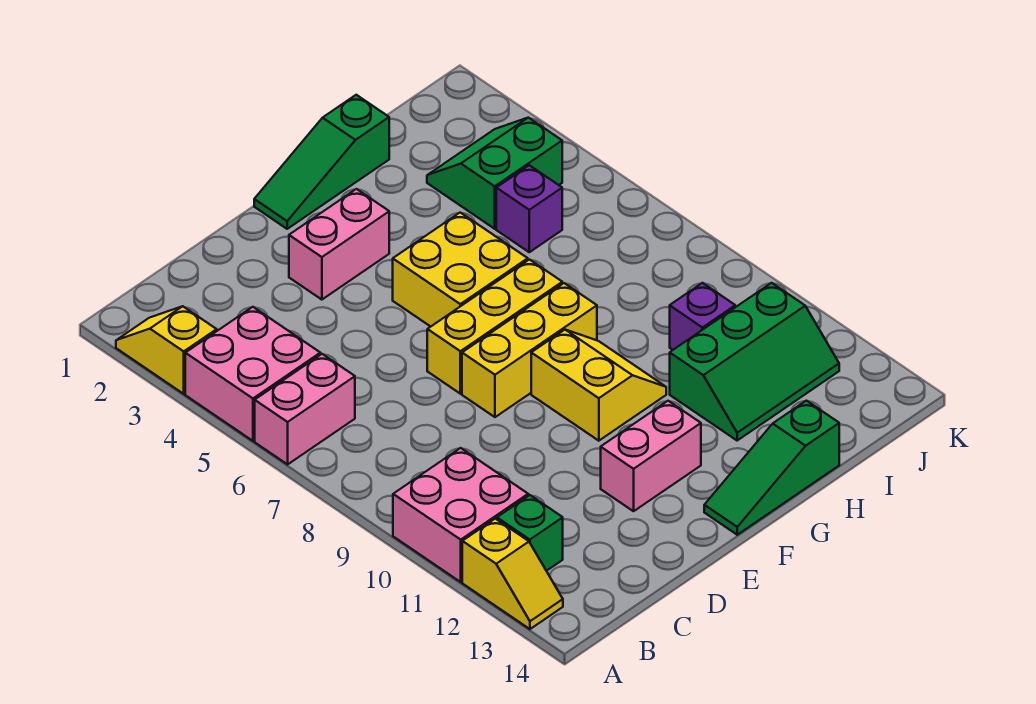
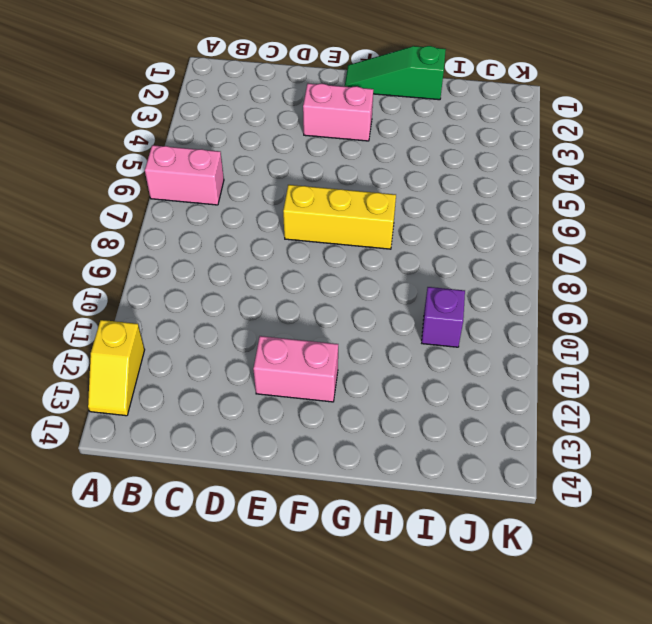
none -> yellow slope A2:A3 level 1 top 3
none -> pink brick A4:B5 level 1
none -> pink brick A10:B11 level 1

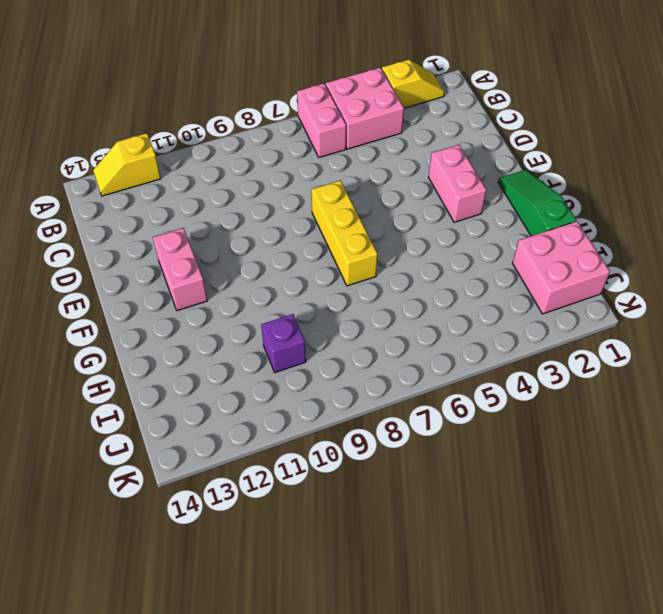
pink brick I1:J2 level 1 -> pink brick A10:B11 level 1
none -> green brick B12 level 1
none -> yellow brick E8:G8 level 1
none -> yellow brick F5:G6 level 1

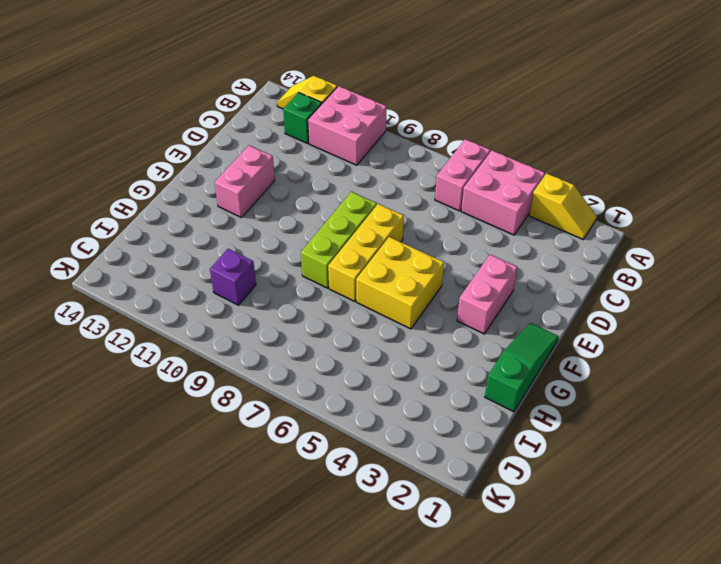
lime brick E8:G8 level 1 -> yellow brick E8:G8 level 1
none -> yellow slope F9:G10 level 1 top F
none -> green slope F14:H14 level 1 top H
none -> green slope H11:J12 level 1 top 11

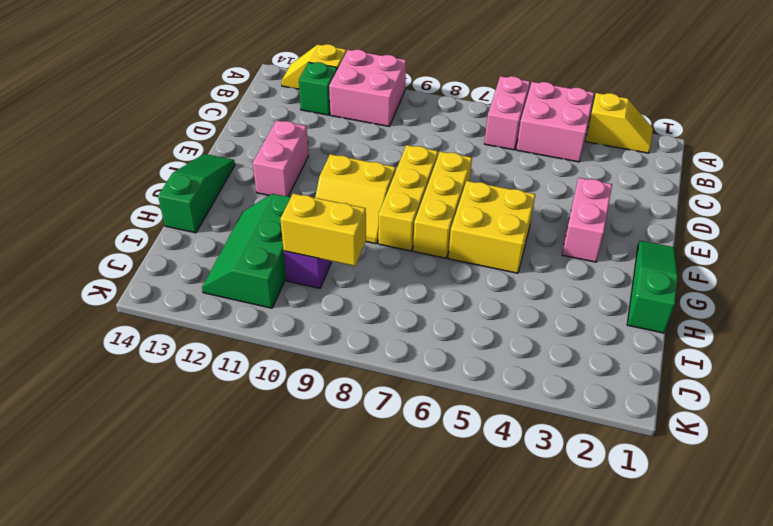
yellow brick I9:I10 level 2 -> none
none -> green slope I3:J4 level 1 top 4
none -> purple brick I5 level 1

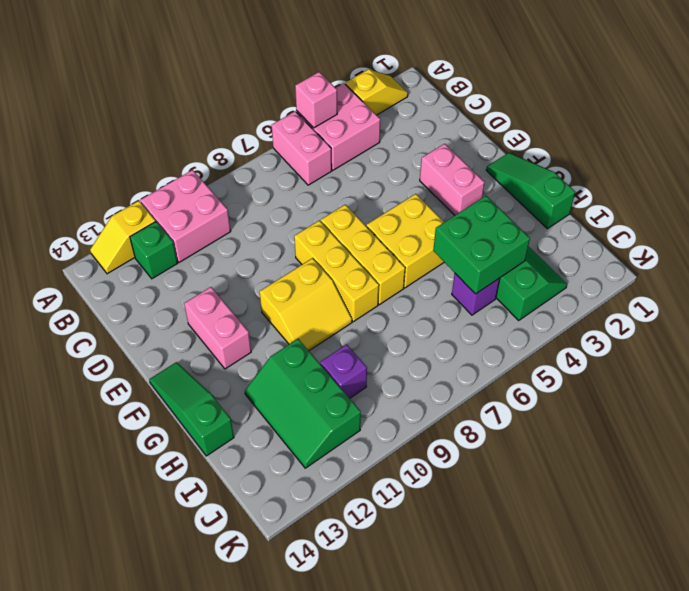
pink brick A5 level 2 -> none
green brick H4:I5 level 2 -> none

